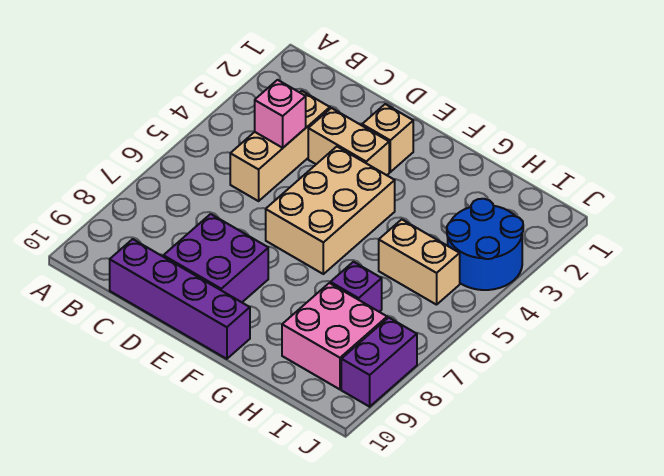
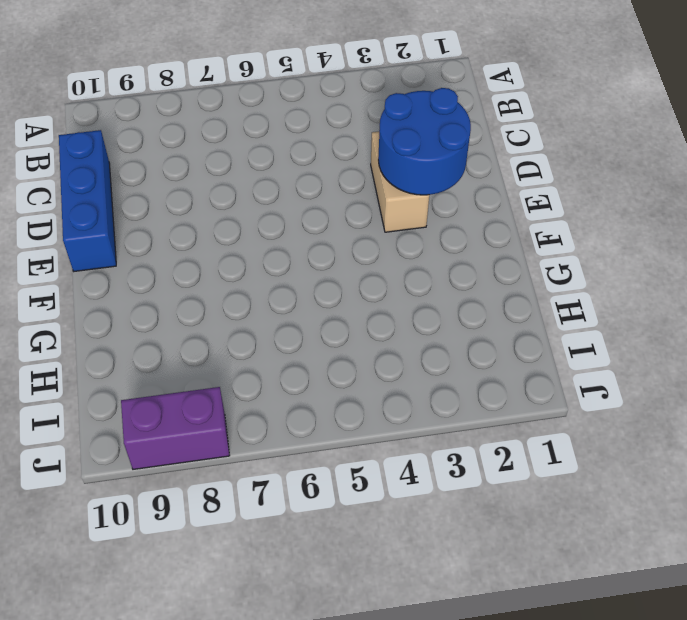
blue brick C10:E10 level 1 -> purple brick C10:F10 level 1
blue round brick D2:E3 level 2 -> blue round brick I3:J4 level 1
none -> tan brick C3:C5 level 1
none -> purple brick D8:E9 level 1
none -> tan brick E2 level 1

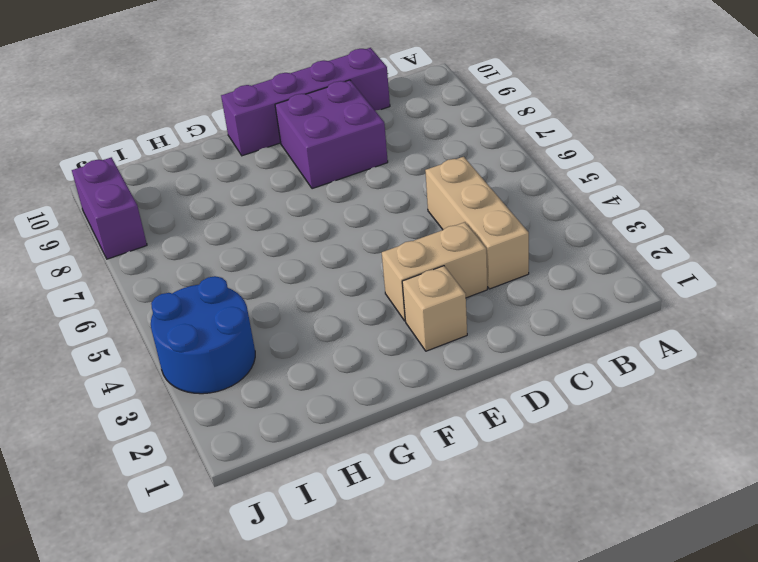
none -> tan brick E4:F6 level 1
none -> tan brick H5:I5 level 1
none -> purple brick H7 level 1

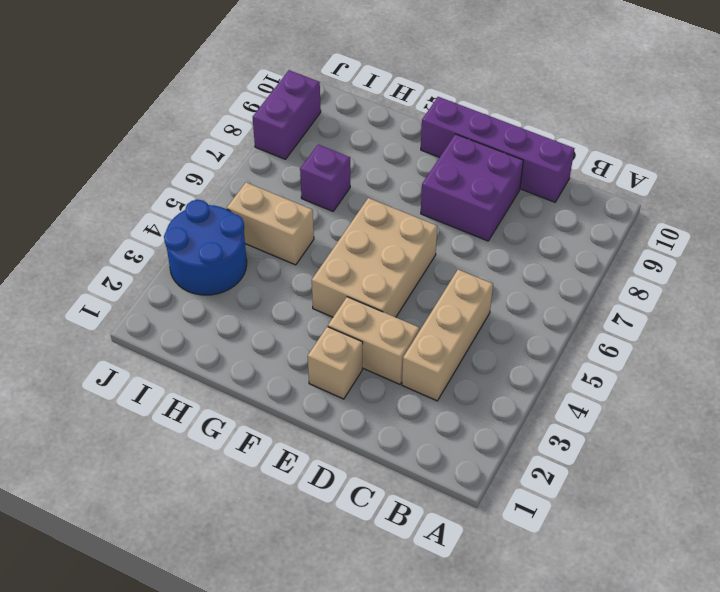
none -> pink brick H8:I9 level 1
none -> pink brick C4 level 2

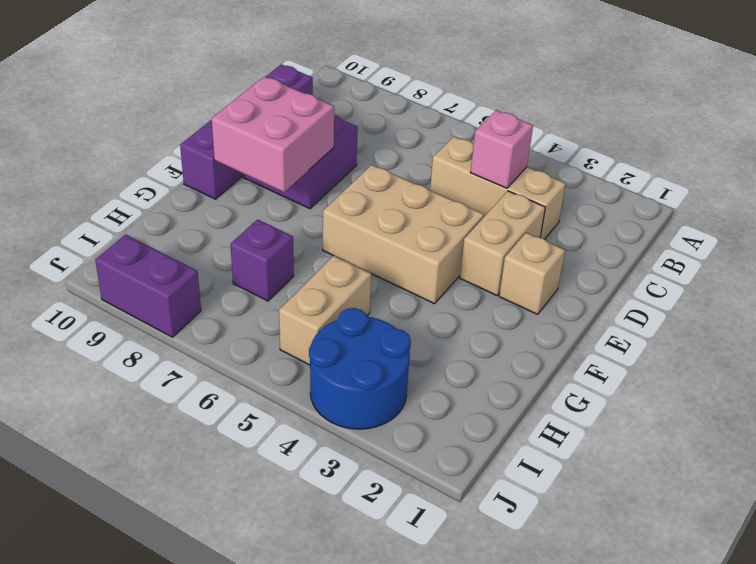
pink brick E8:F9 level 2 -> pink brick H8:I9 level 1

